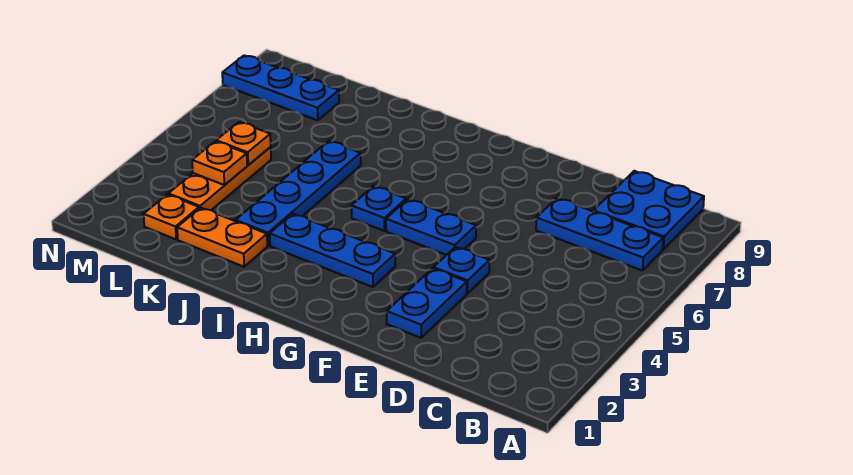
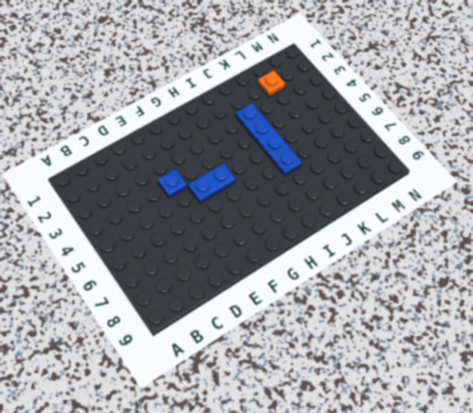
none -> blue plate B7:D7 level 1
none -> blue plate B8:C9 level 1
none -> blue plate E2:E3 level 1

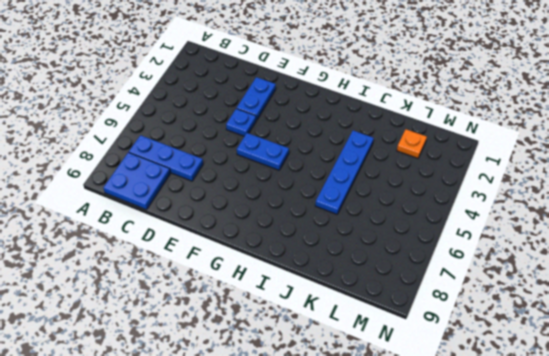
none -> blue plate G3:I3 level 1
none -> blue plate H5 level 1
none -> orange plate J2:K2 level 1

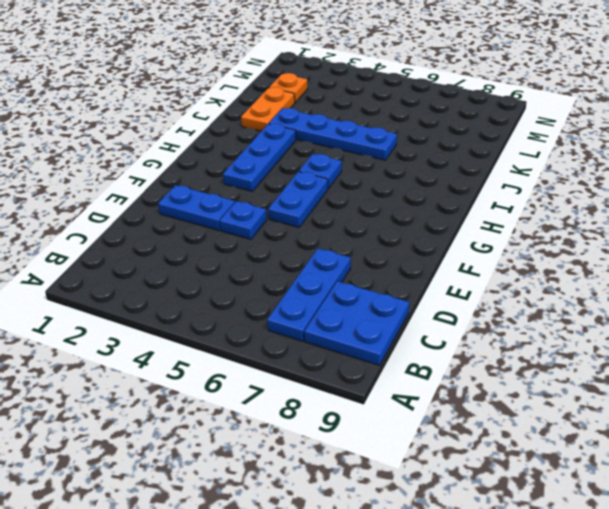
none -> orange plate L3:L5 level 1
none -> blue plate L8:N8 level 1
none -> orange plate L4 level 2

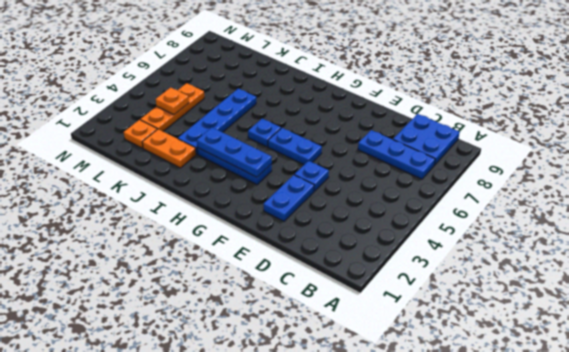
blue plate G3:I3 level 2 -> blue plate L8:N8 level 1
none -> orange plate L5 level 2

